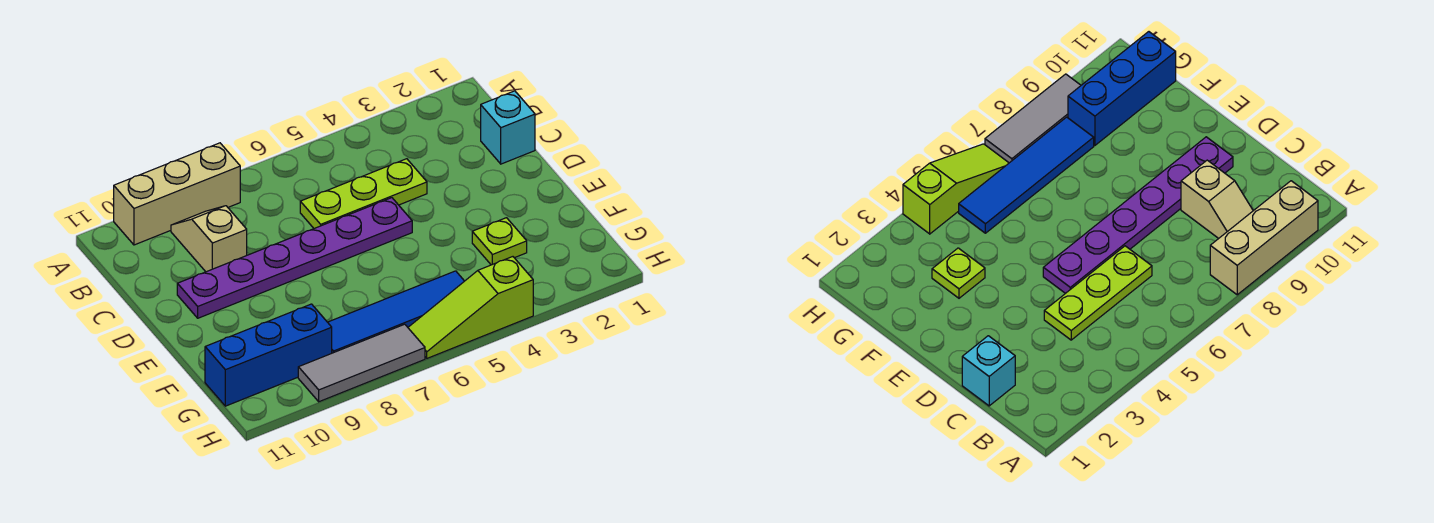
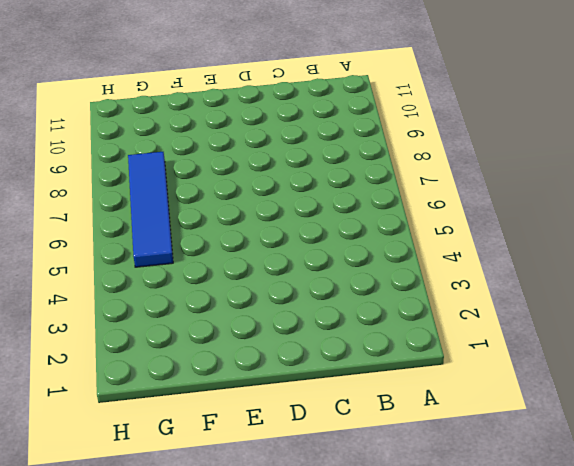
none -> tan brick A8:A10 level 1
none -> tan slope B9:C9 level 1 top C

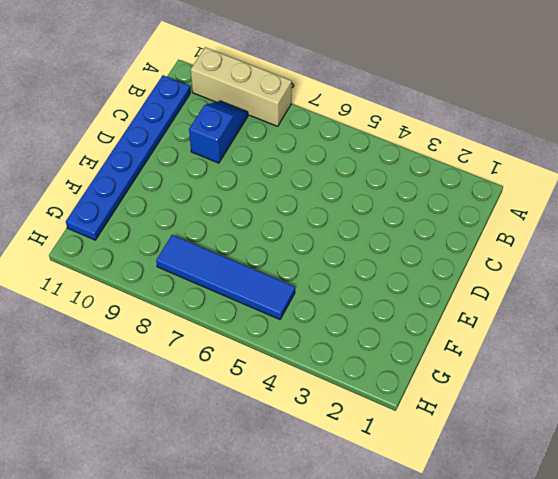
blue slope B9:C9 level 1 top C -> tan slope B9:C9 level 1 top C
blue plate B11:G11 level 1 -> blue brick G9:G11 level 1
none -> cyan brick C1 level 1
none -> lime plate C4:C6 level 1

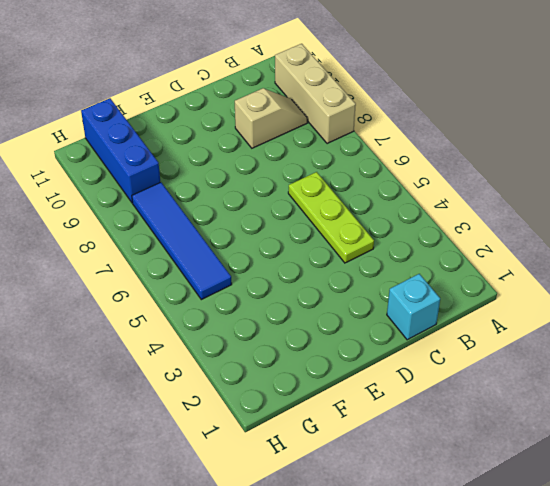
none -> purple plate D5:D10 level 1
none -> lime plate F3 level 1

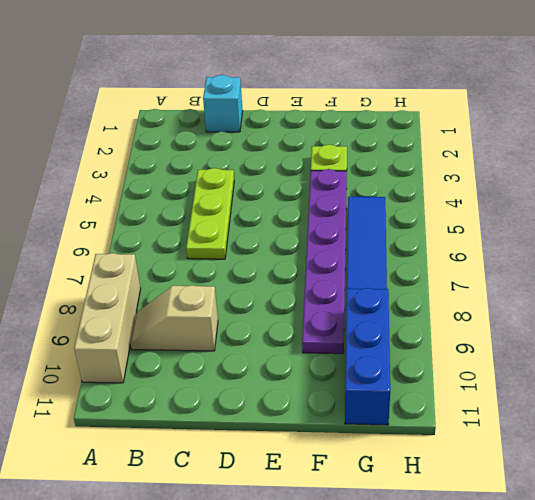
purple plate F4:F9 level 1 -> purple plate D5:D10 level 1
none -> lime slope H4:H6 level 1 top 4
none -> grey tile H7:H9 level 1

